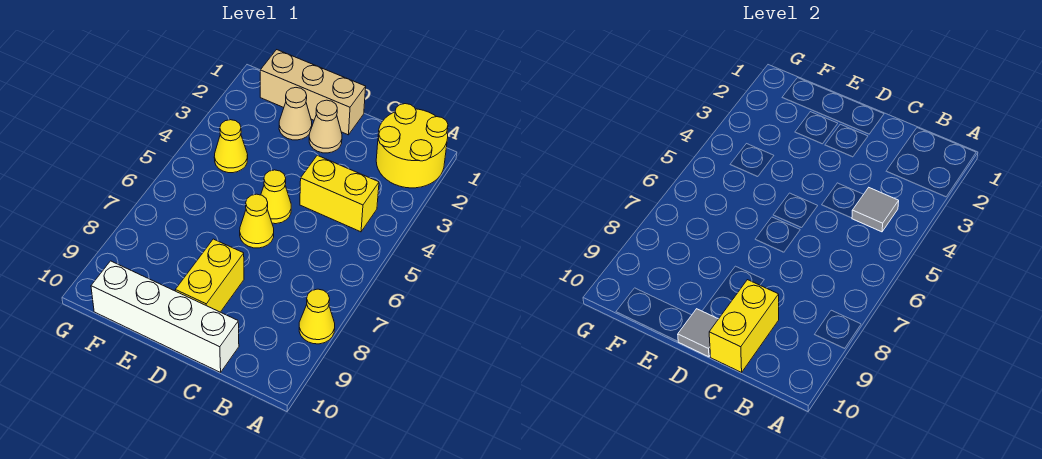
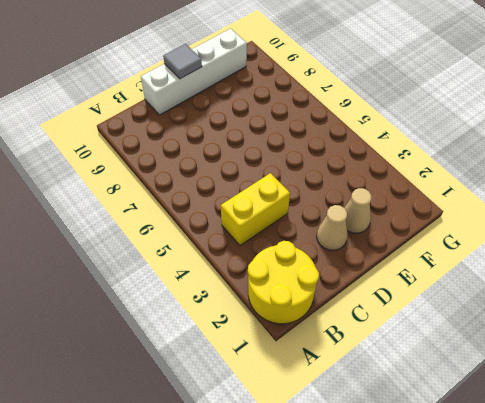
none -> yellow cone A8 level 1
none -> tan brick D1:F1 level 1
none -> yellow cone D5 level 1

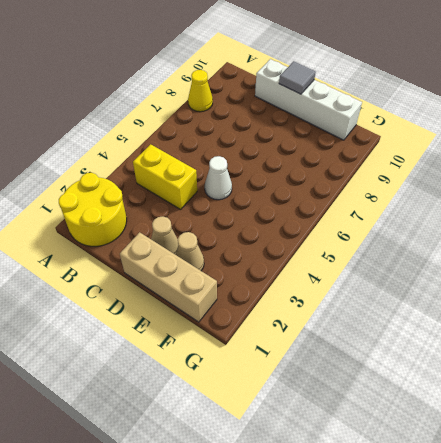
white cone D5 level 1 -> yellow cone D5 level 1
none -> yellow cone D6 level 1
none -> yellow brick D8:D9 level 1
none -> yellow cone F4 level 1

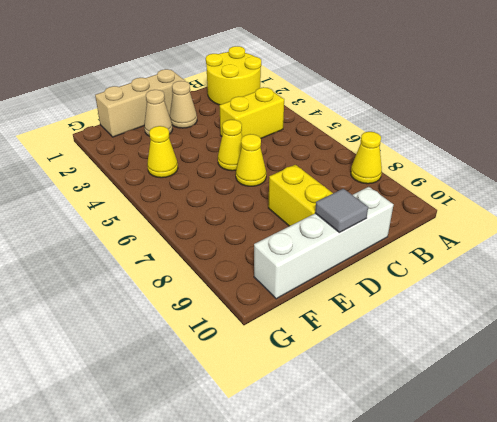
none -> grey tile B4 level 2
none -> yellow brick C9:C10 level 2

